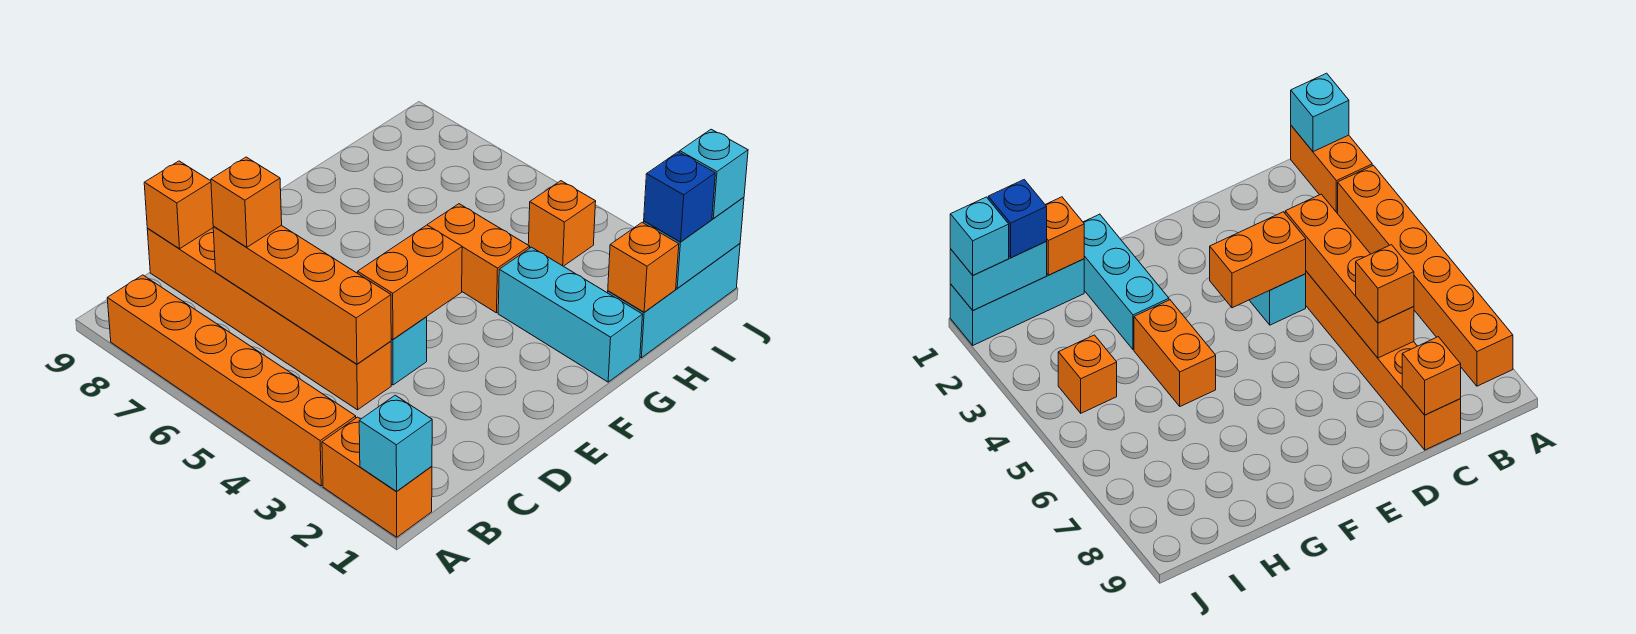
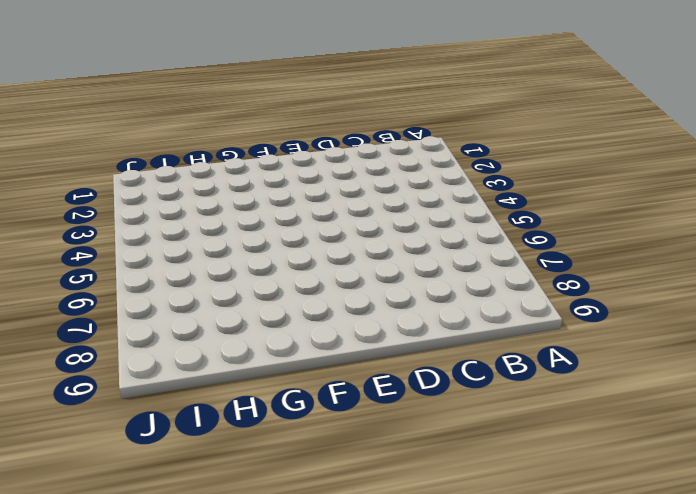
none -> orange brick A1:A2 level 1
none -> orange brick A3:A8 level 1
none -> orange brick C4:C9 level 1

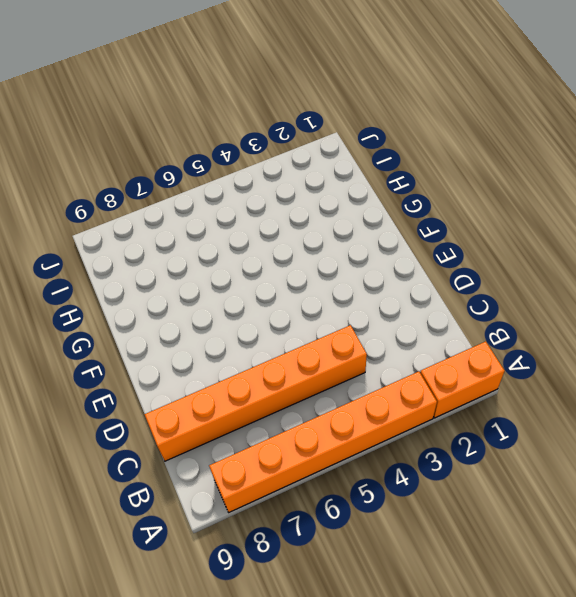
none -> cyan brick D4 level 1
none -> cyan brick G1:G3 level 1
none -> orange brick G4:G5 level 1

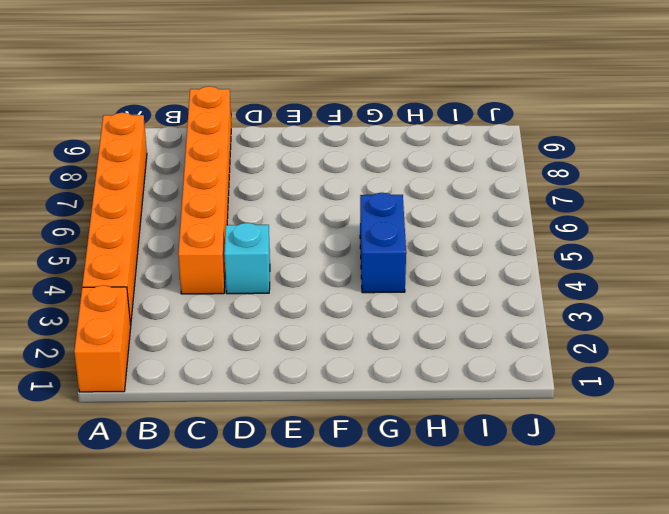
blue brick G4:G5 level 1 -> orange brick G4:G5 level 1
none -> cyan brick G1:G3 level 1
none -> cyan brick H1:J1 level 1
none -> orange brick I4 level 1

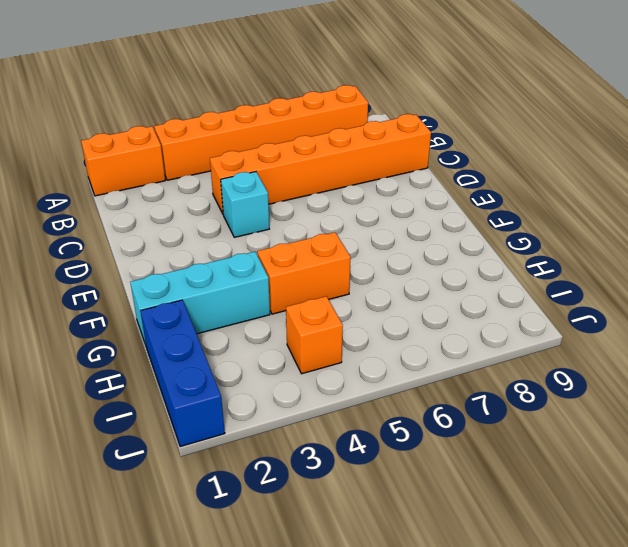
blue brick H1:J1 level 1 -> cyan brick H1:J1 level 1
none -> cyan brick A1 level 2
none -> orange brick C4:C7 level 2
none -> orange brick C9 level 2

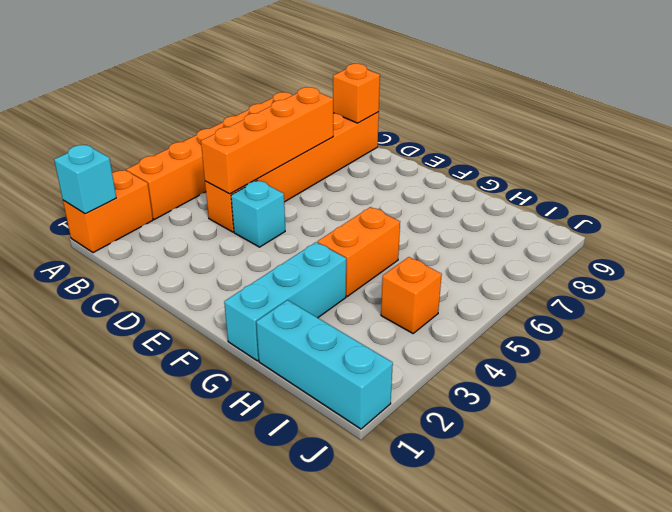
none -> orange brick D4:E4 level 2
none -> orange brick H1 level 2
none -> cyan brick I1:J1 level 2

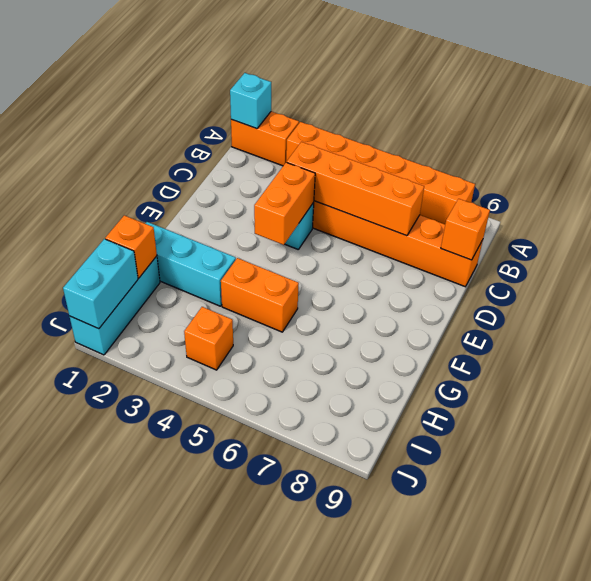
none -> orange brick C7 level 3
none -> blue brick I1 level 3
none -> cyan brick J1 level 3

